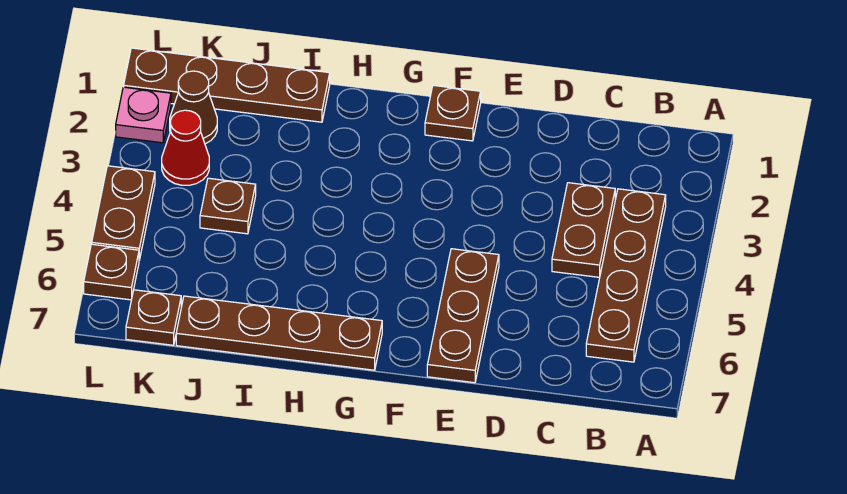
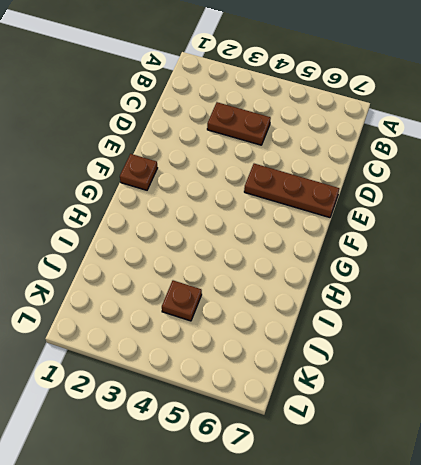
none -> brown plate B3:B6 level 1
none -> brown plate G7:J7 level 1
none -> brown plate I1:L1 level 1

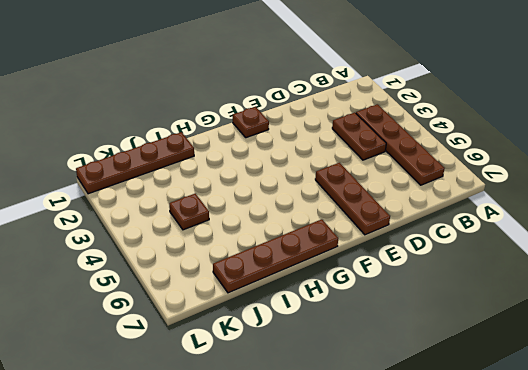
none -> brown cone K2 level 1
none -> red cone K3 level 1
none -> brown plate K7 level 1

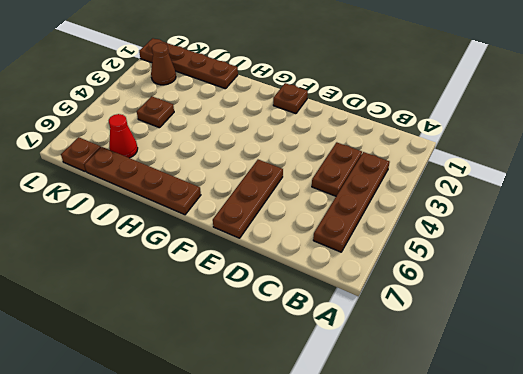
red cone J6 level 1 -> red cone K3 level 1
none -> pink plate L2 level 1
none -> brown plate L4:L5 level 1
none -> brown plate L6 level 1

